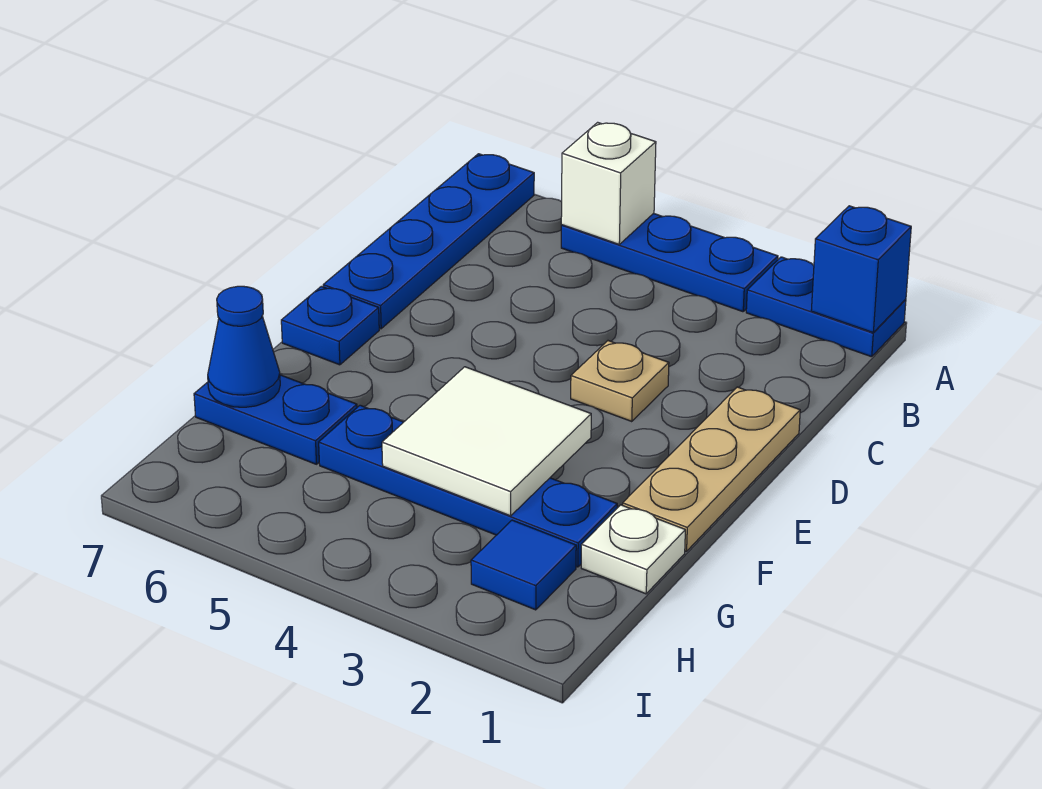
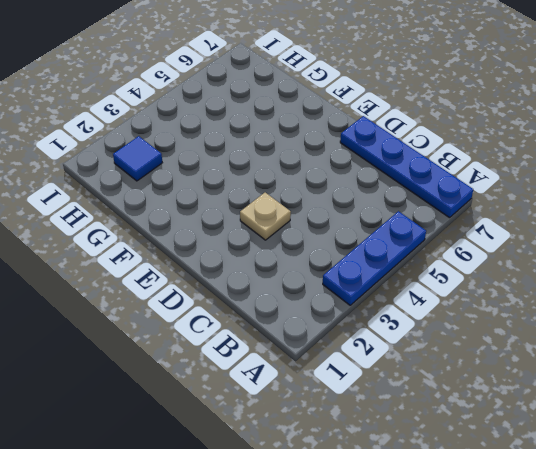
none -> blue plate A1:A2 level 1
none -> tan plate D1:F1 level 1
none -> blue plate E7 level 1

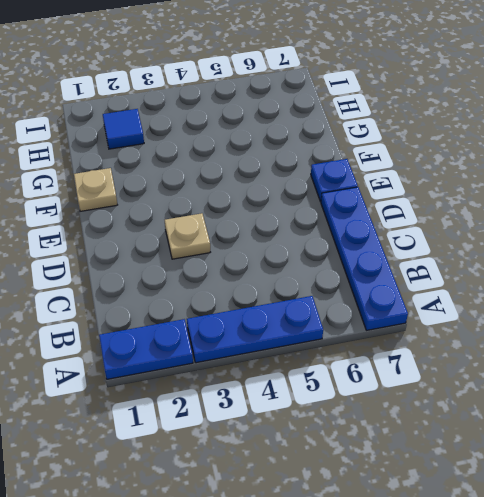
tan plate F1 level 1 -> tan plate D1:F1 level 1
none -> white plate G1 level 1
none -> blue plate G2:G5 level 1
none -> blue plate G6:G7 level 1

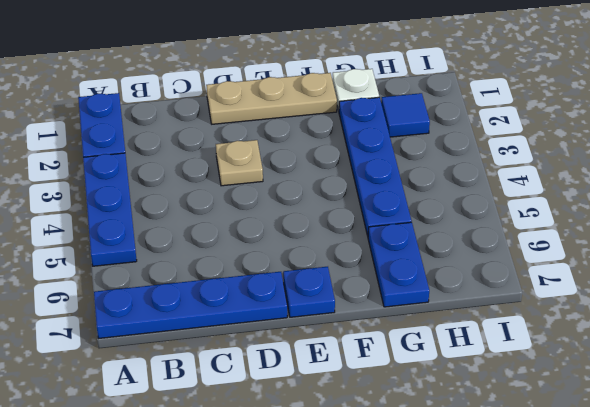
none -> blue brick A1 level 2
none -> white brick A5 level 2
none -> white tile F3:G4 level 2

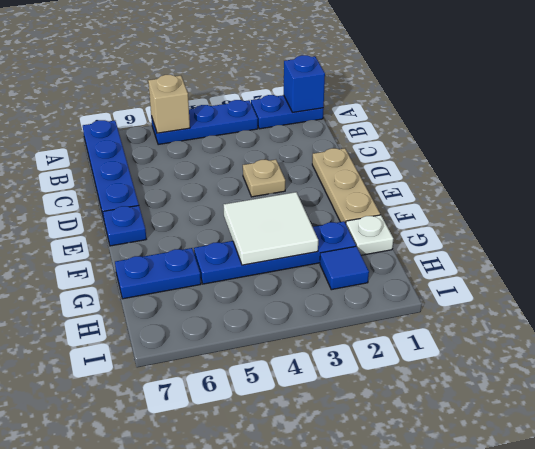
tan brick A5 level 2 -> white brick A5 level 2
none -> blue cone G7 level 2

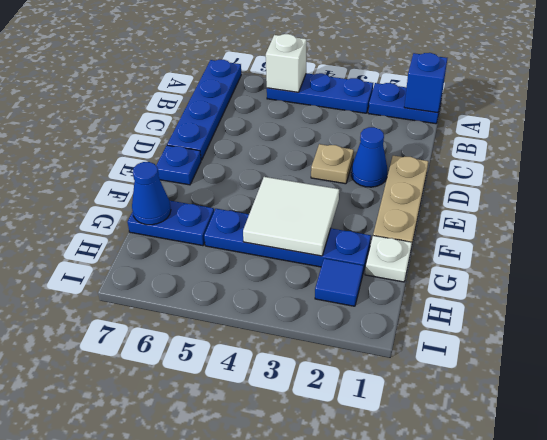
blue cone D2 level 1 -> none

